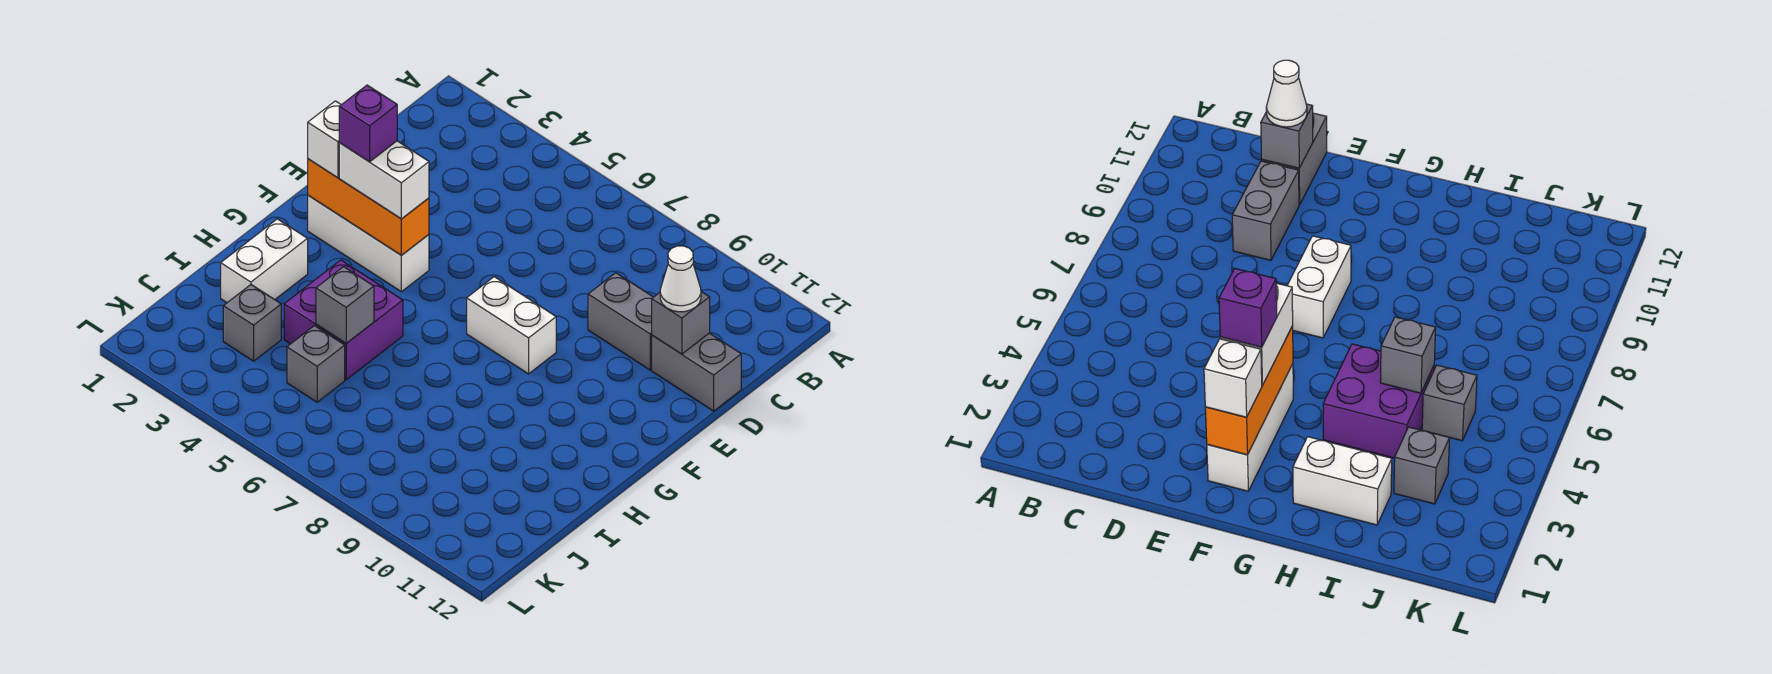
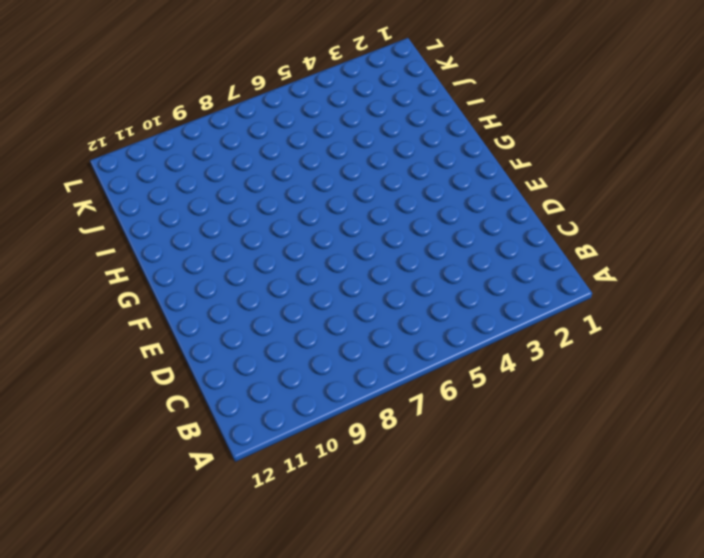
none -> grey brick D9:D10 level 1
none -> grey brick D11:D12 level 1
none -> white brick F2:F4 level 1

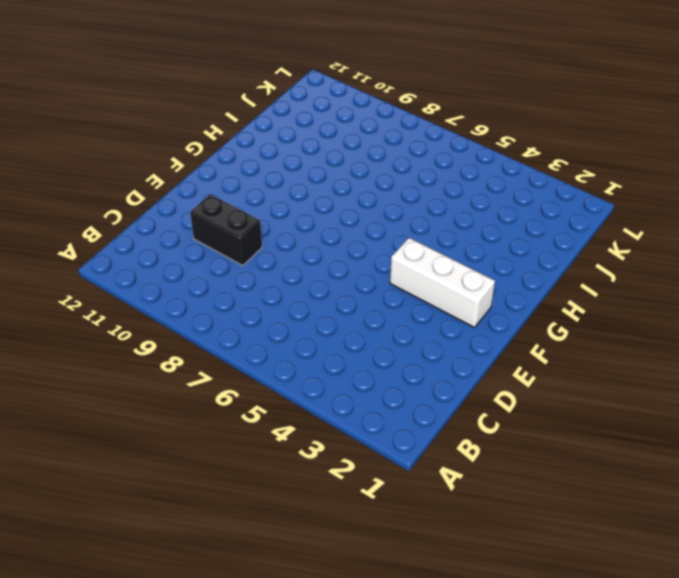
black brick D9:D10 level 1 -> grey brick D9:D10 level 1
none -> grey brick D11:D12 level 1
none -> white brick F7:F8 level 1
none -> white brick H2:I2 level 1

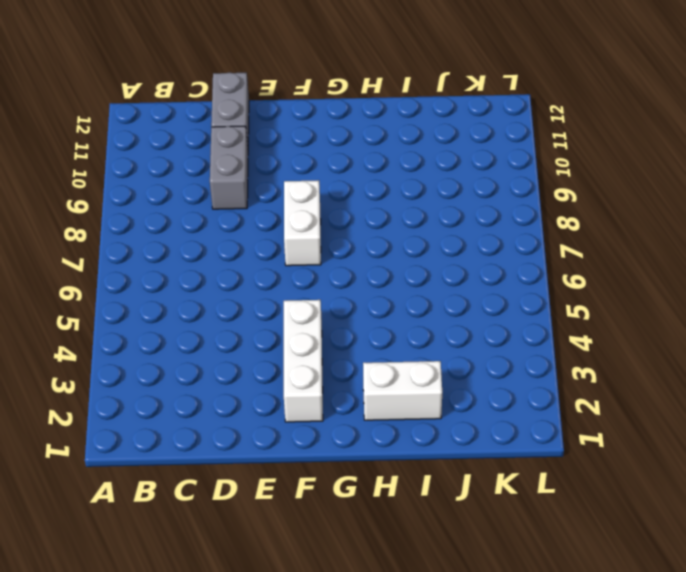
none -> purple brick H4:I5 level 1
none -> grey brick J3 level 1
none -> grey brick J5 level 1

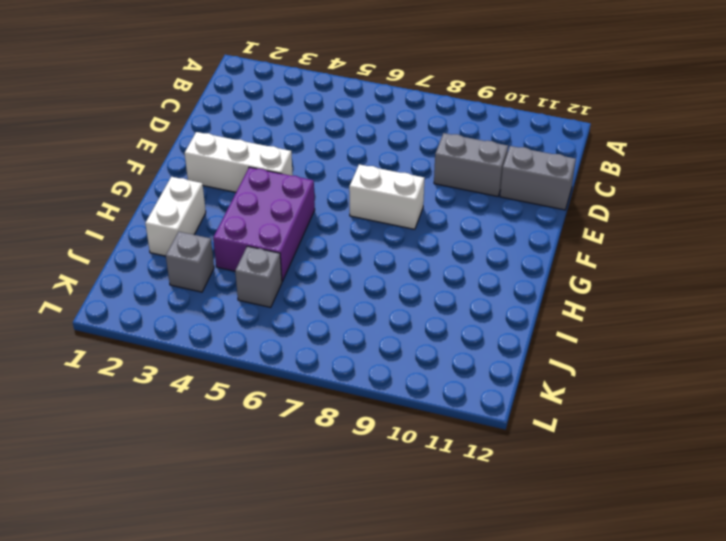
purple brick G4:I5 level 1 -> purple brick H4:I5 level 1
none -> grey brick D11 level 2
none -> orange brick F2:F4 level 2
none -> grey brick I5 level 2

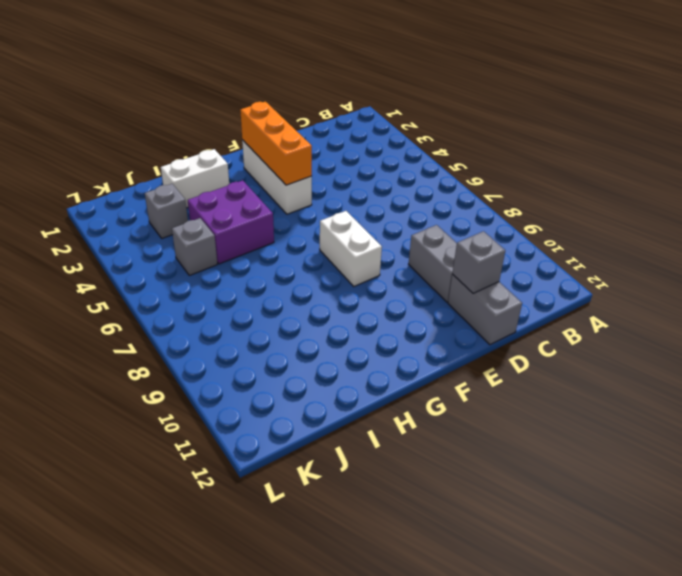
none -> grey brick I5 level 2
none -> white cone D11 level 3
none -> white brick F2 level 3

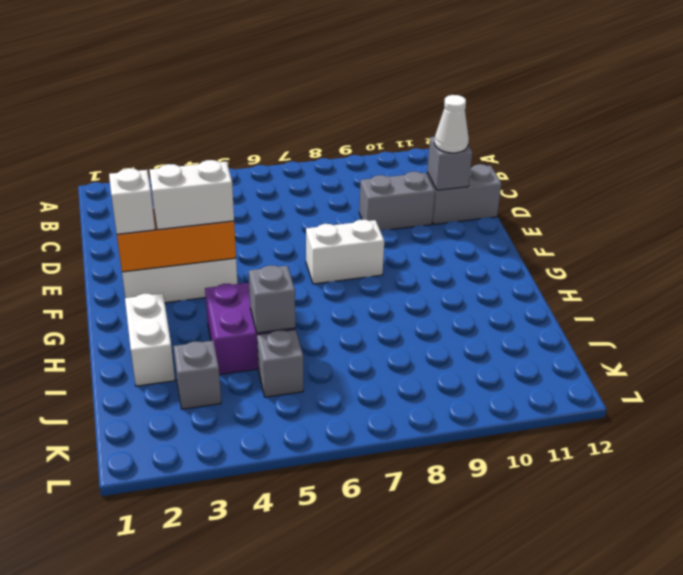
none -> purple brick F3 level 4

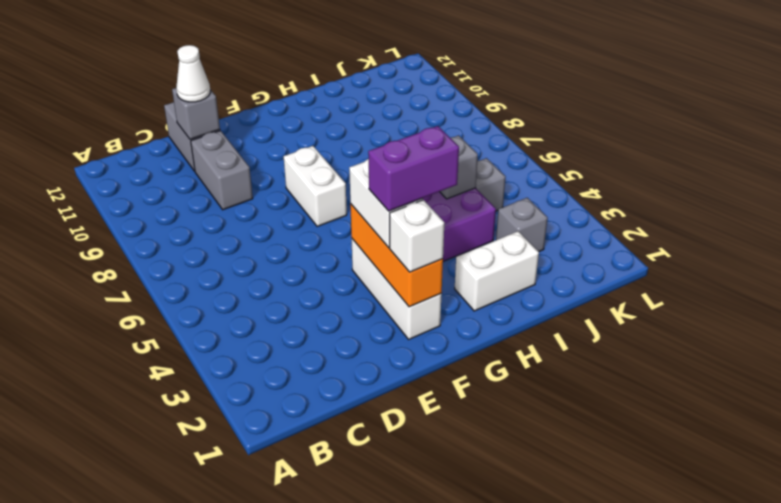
purple brick F3:G3 level 4 -> purple brick F3 level 4

